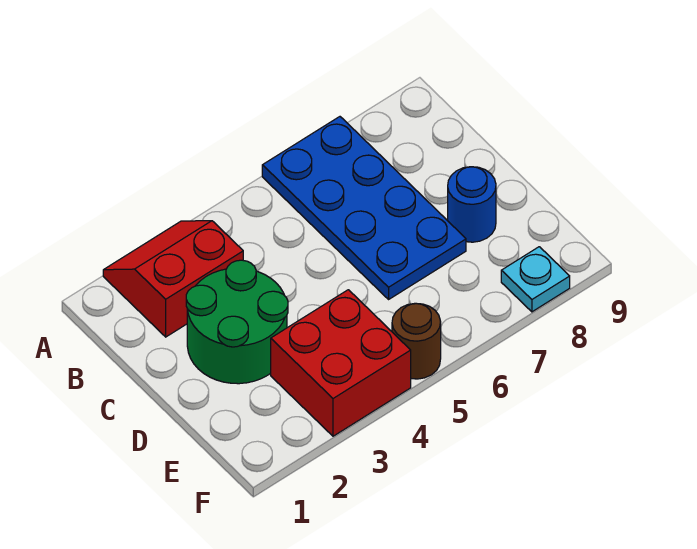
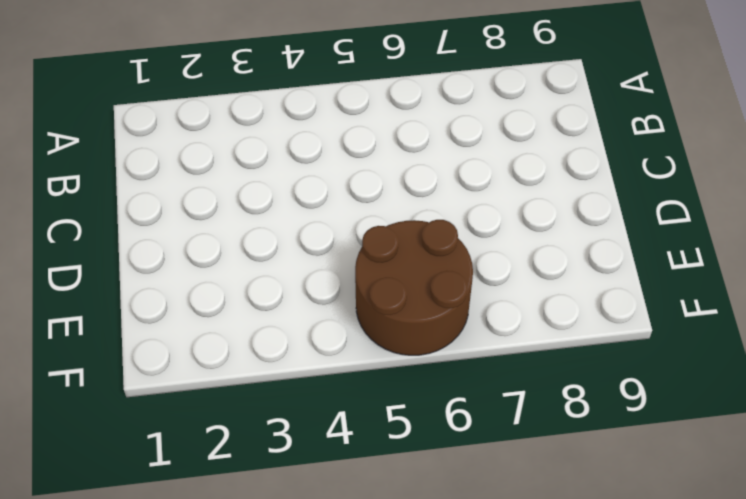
brown round brick E5:F6 level 1 -> brown round brick F5 level 1
none -> red slope A2:B3 level 1 top B
none -> blue plate A6:D7 level 1

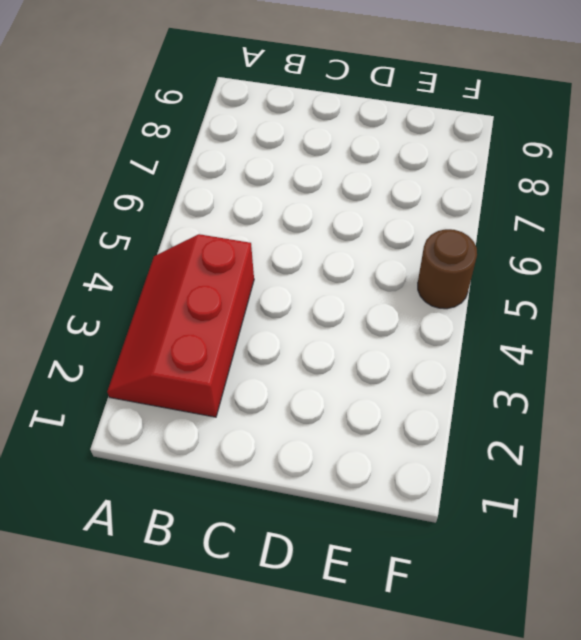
red slope A2:B4 level 1 top B -> red slope A2:B3 level 1 top B
none -> blue plate A6:D7 level 1
none -> green round brick C2:D3 level 1

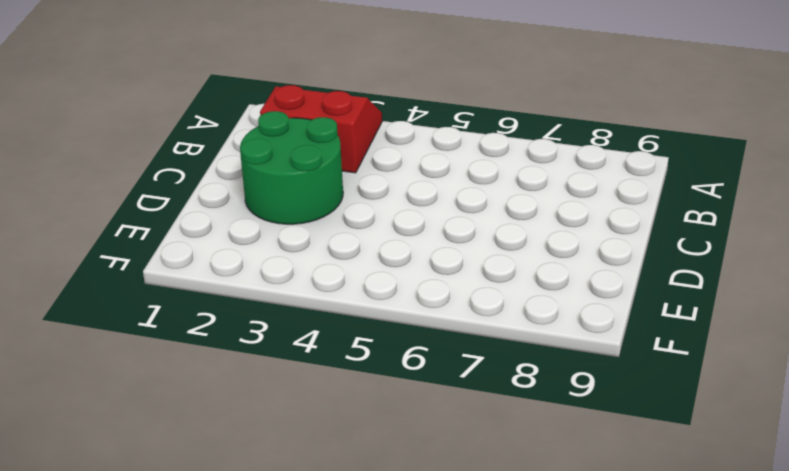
none -> blue plate A6:D7 level 1
none -> blue round brick D8 level 1

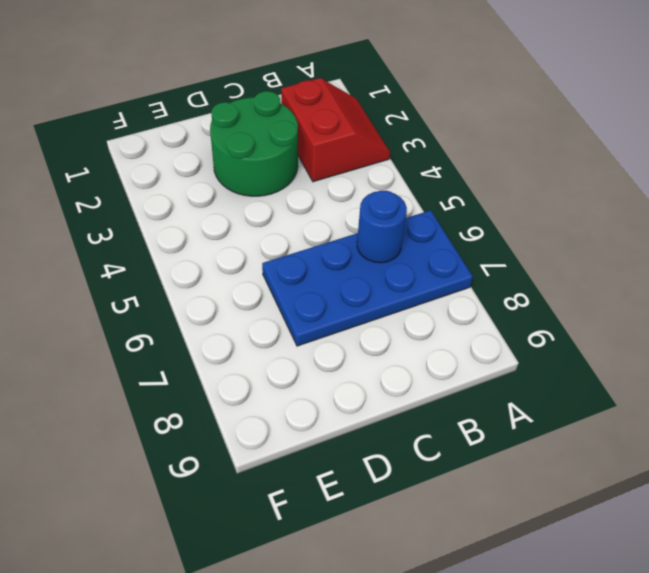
blue round brick B6 level 2 -> blue round brick D8 level 1
none -> red brick E3:F4 level 1
none -> brown round brick F5 level 1

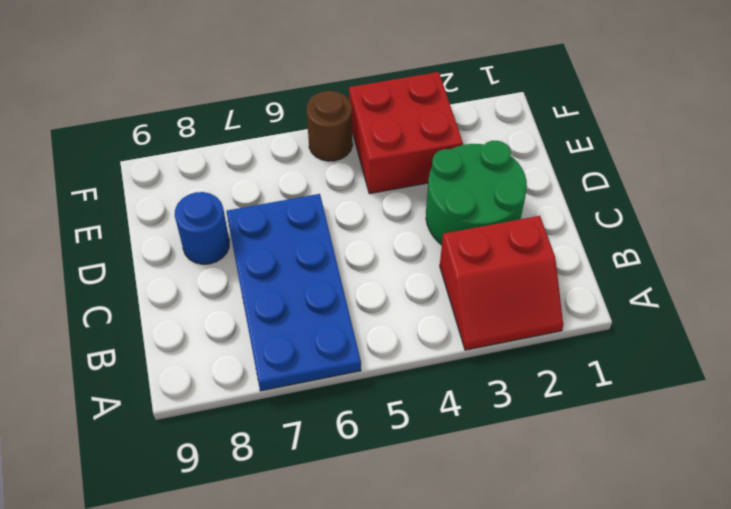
none -> cyan plate F8 level 1

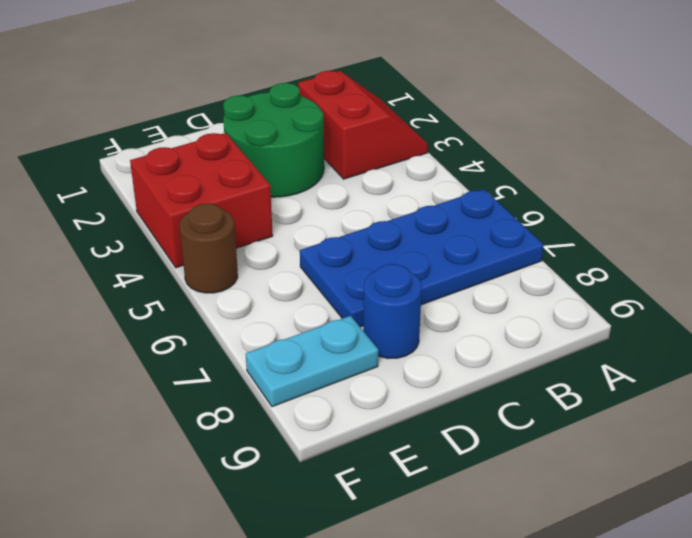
cyan plate E8:F8 level 1 -> cyan plate F8 level 1

